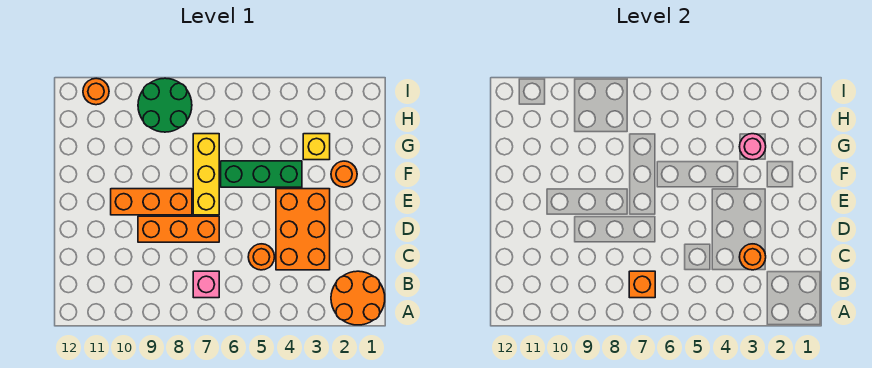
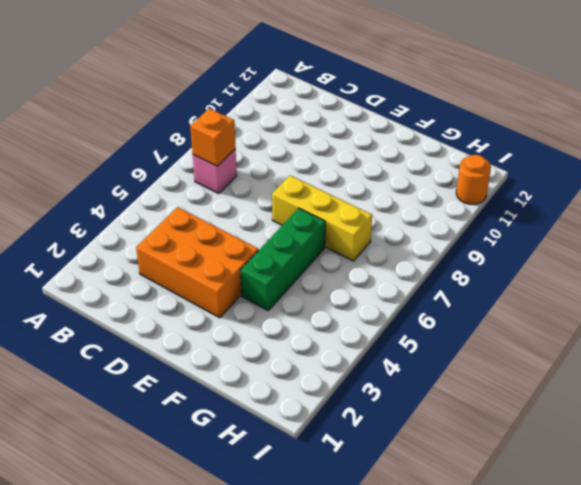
none -> orange round brick A1:B2 level 1
none -> orange round brick C5 level 1
none -> orange brick D7:D9 level 1

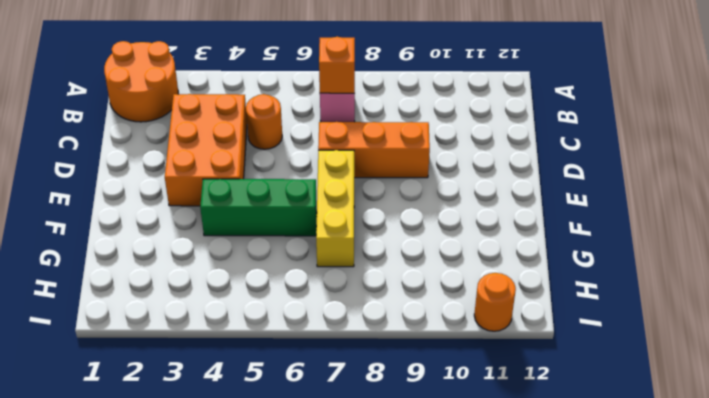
none -> orange brick E8:E10 level 1
none -> orange round brick F2 level 1
none -> yellow brick G3 level 1

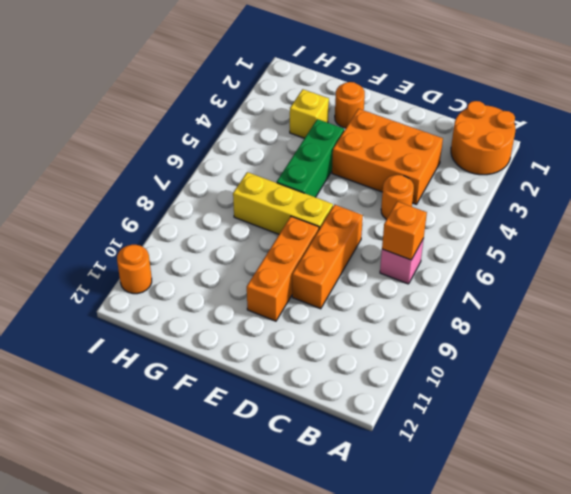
none -> green round brick H8:I9 level 1
none -> orange round brick C3 level 2
none -> pink round brick G3 level 2

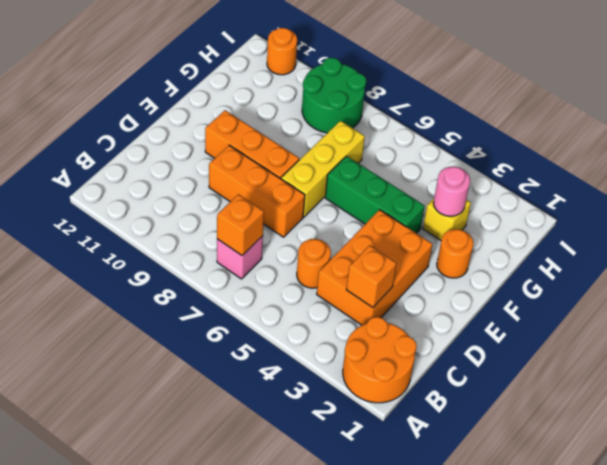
orange brick C3 level 2 -> orange round brick C3 level 2

